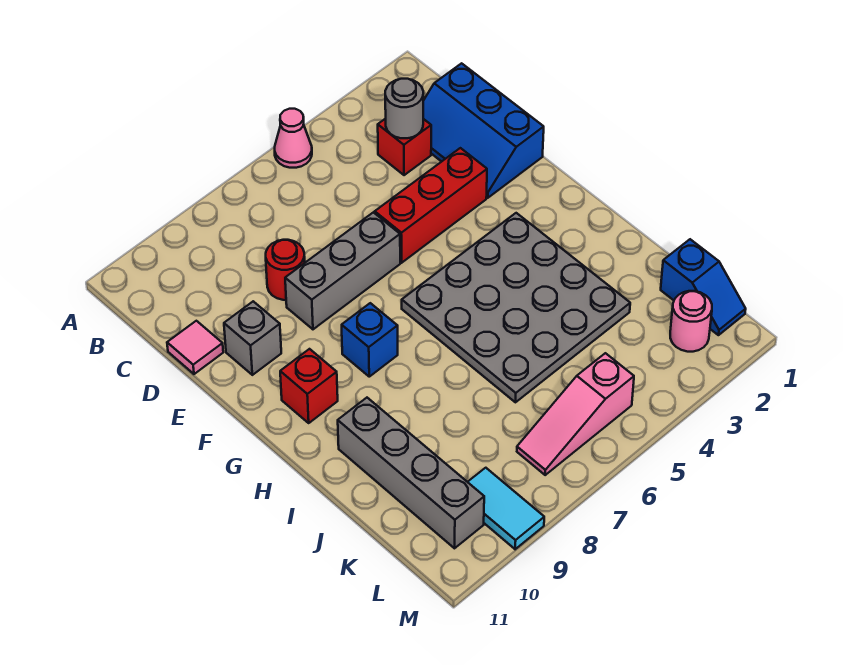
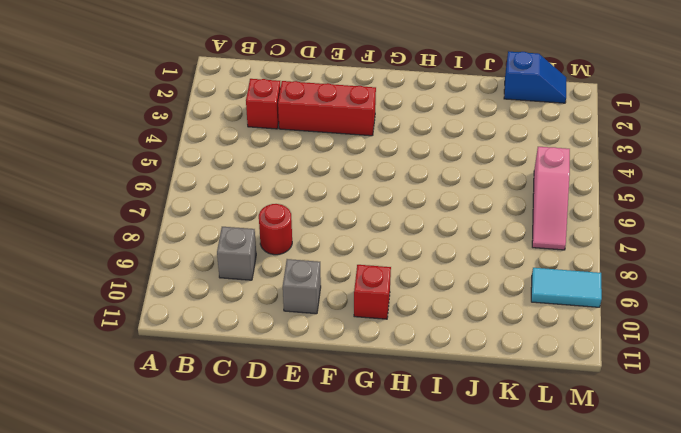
grey brick C9 level 1 -> none
red brick D3:F3 level 1 -> red brick E3:E5 level 1
none -> pink cone A5 level 1
none -> blue slope C1:E2 level 1 top 1
none -> pink tile D11 level 1

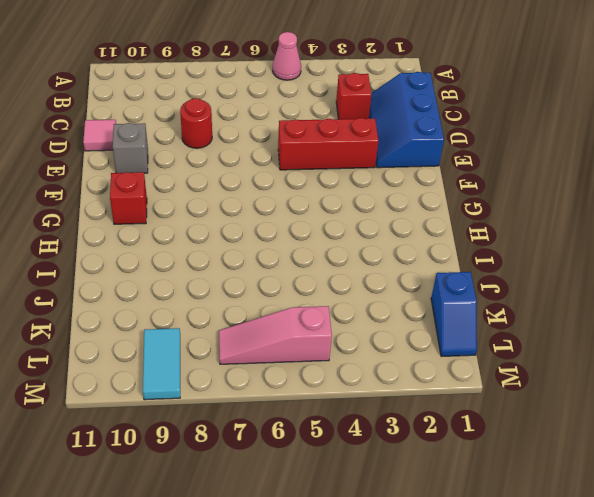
none -> grey brick E6:E8 level 1
none -> grey plate G3:J6 level 1
none -> blue brick G8 level 1

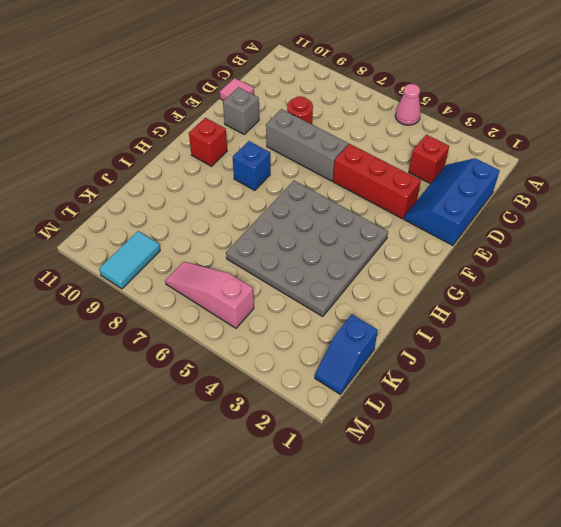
none -> grey brick I10:L10 level 1
none -> pink round brick L2 level 1
none -> grey round brick C3 level 2

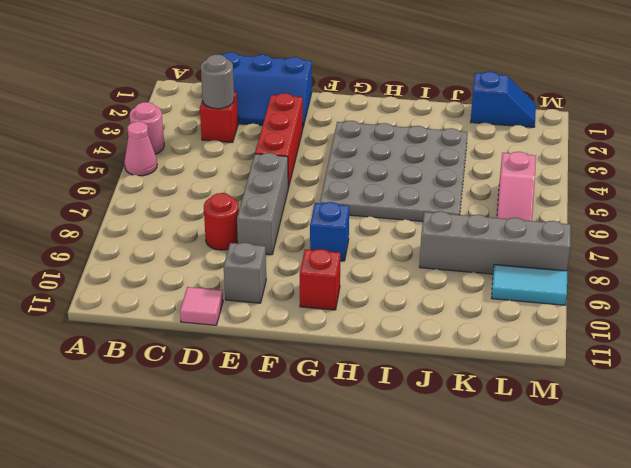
pink round brick A4 level 1 -> pink round brick L2 level 1
grey brick J8:M8 level 1 -> grey brick I10:L10 level 1

